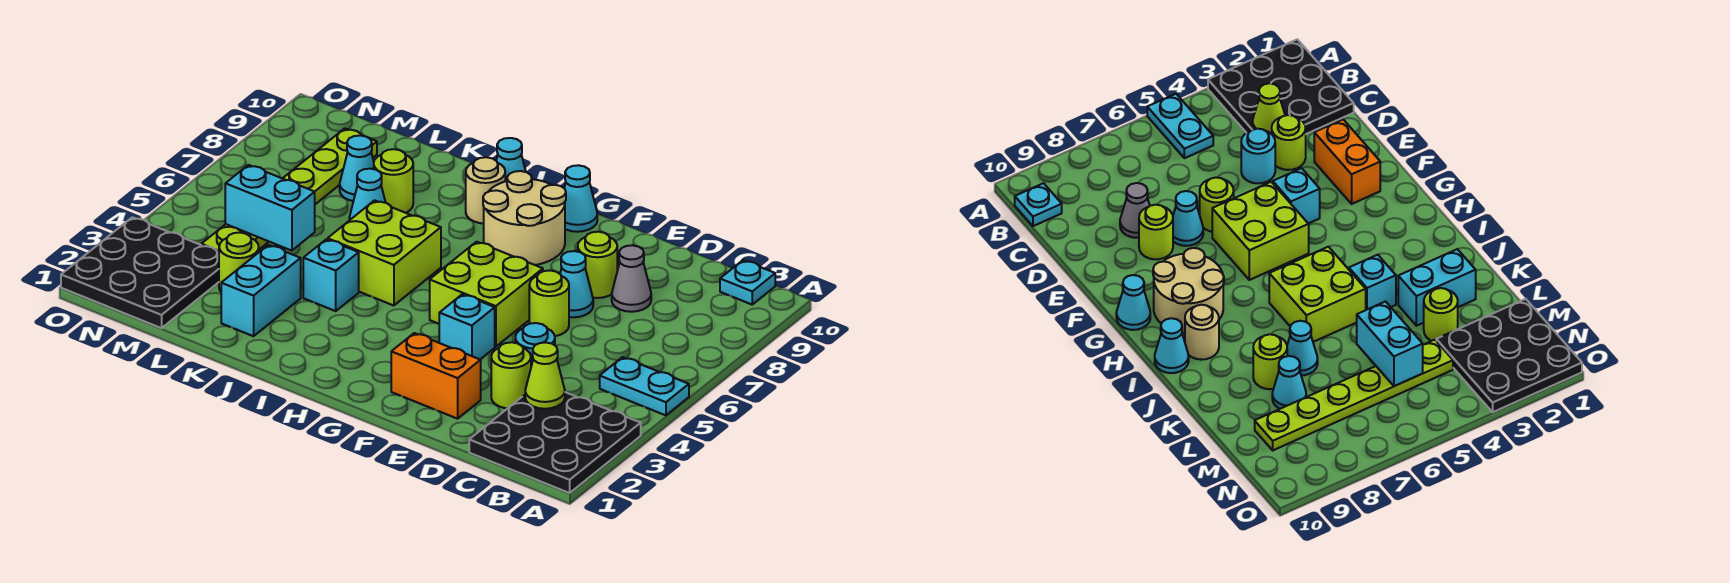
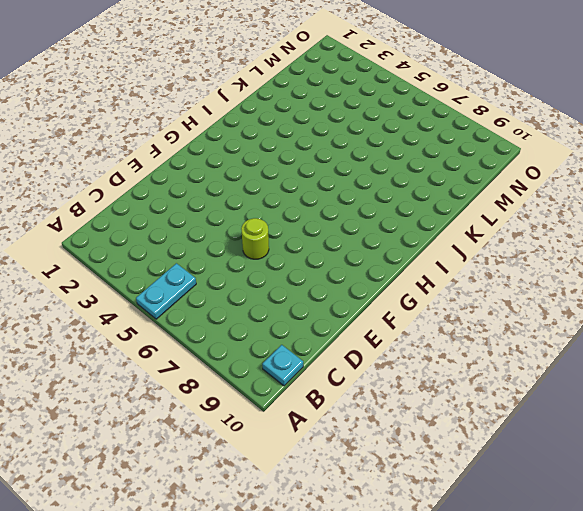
none -> black plate A1:C3 level 1
none -> lime round brick D3 level 1
none -> cyan round brick D4 level 1

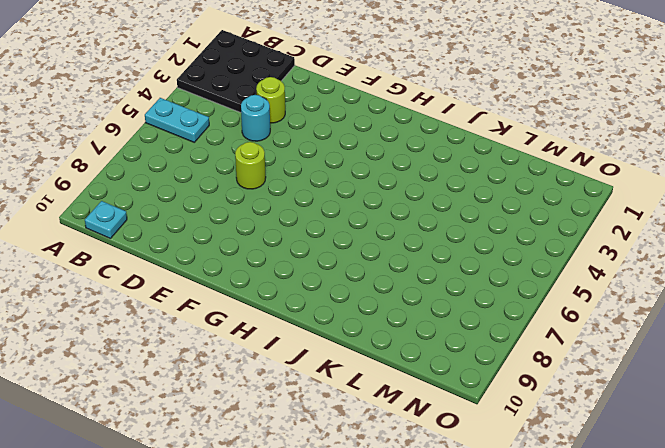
none -> grey cone D8 level 1
none -> orange brick E2:F2 level 1
none -> cyan cone E7 level 1

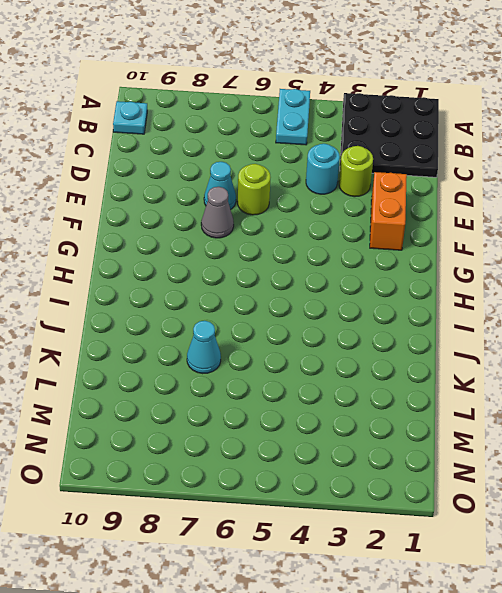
grey cone F7 level 1 -> grey cone D8 level 1
none -> lime round brick E8 level 1
none -> cyan brick F4 level 1
none -> lime brick F5:G6 level 1

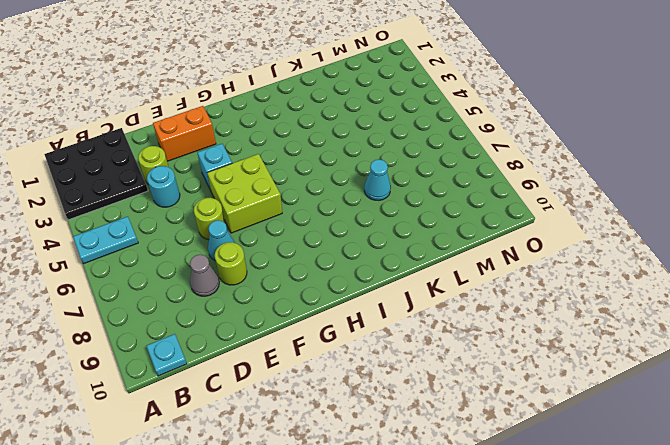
none -> tan round brick G8:H9 level 1
none -> cyan cone G10 level 1
none -> lime brick I5:J6 level 1

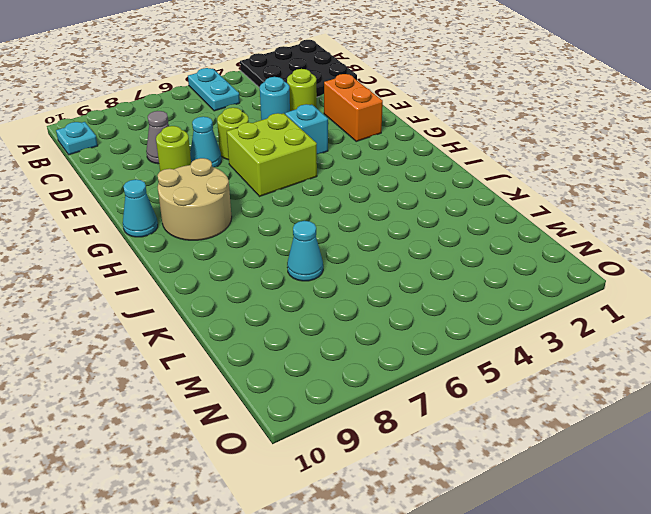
none -> lime brick I5:J6 level 1
none -> tan round brick I9 level 1
none -> cyan cone I10 level 1

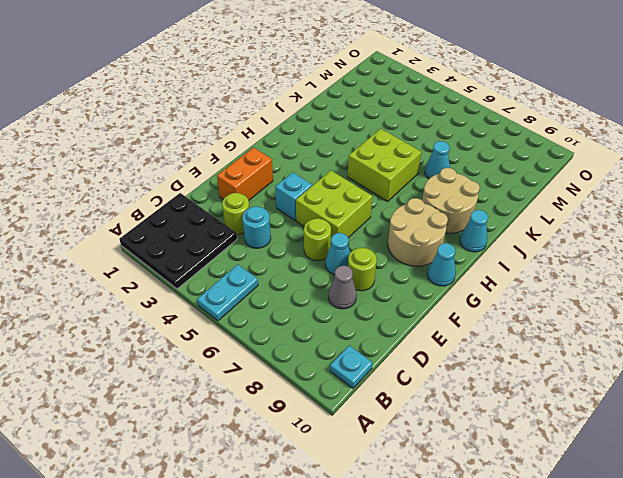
tan round brick I8:J9 level 1 -> tan round brick I9 level 1
none -> cyan brick J4 level 1
none -> cyan brick K2:K3 level 1
none -> lime round brick K8 level 1

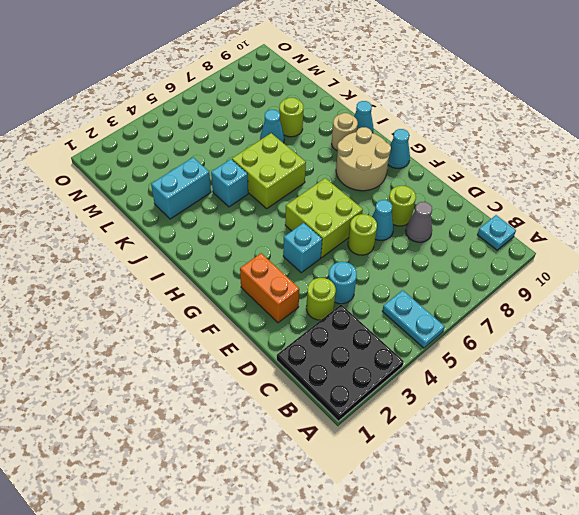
none -> lime round brick L3 level 1
none -> cyan cone L8 level 1
none -> black plate M1:O3 level 1

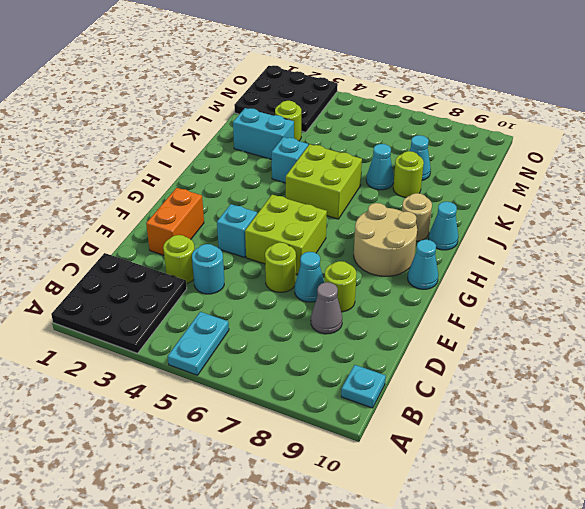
none -> lime plate M4:M9 level 1
none -> lime cone C3 level 2
none -> cyan brick L5:M5 level 2

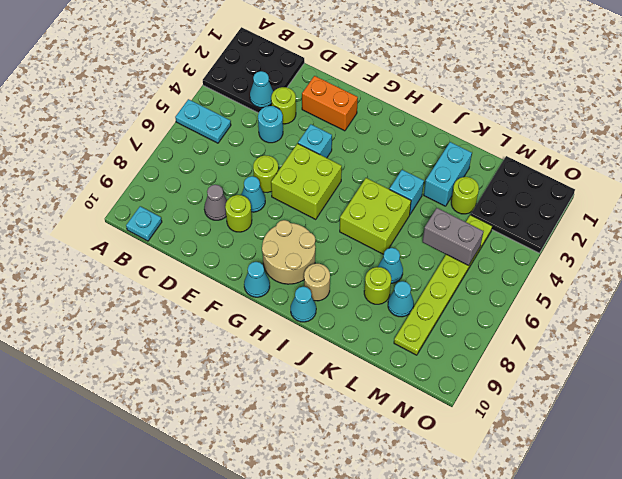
cyan cone C3 level 2 -> lime cone C3 level 2
grey brick L5:M5 level 2 -> cyan brick L5:M5 level 2

